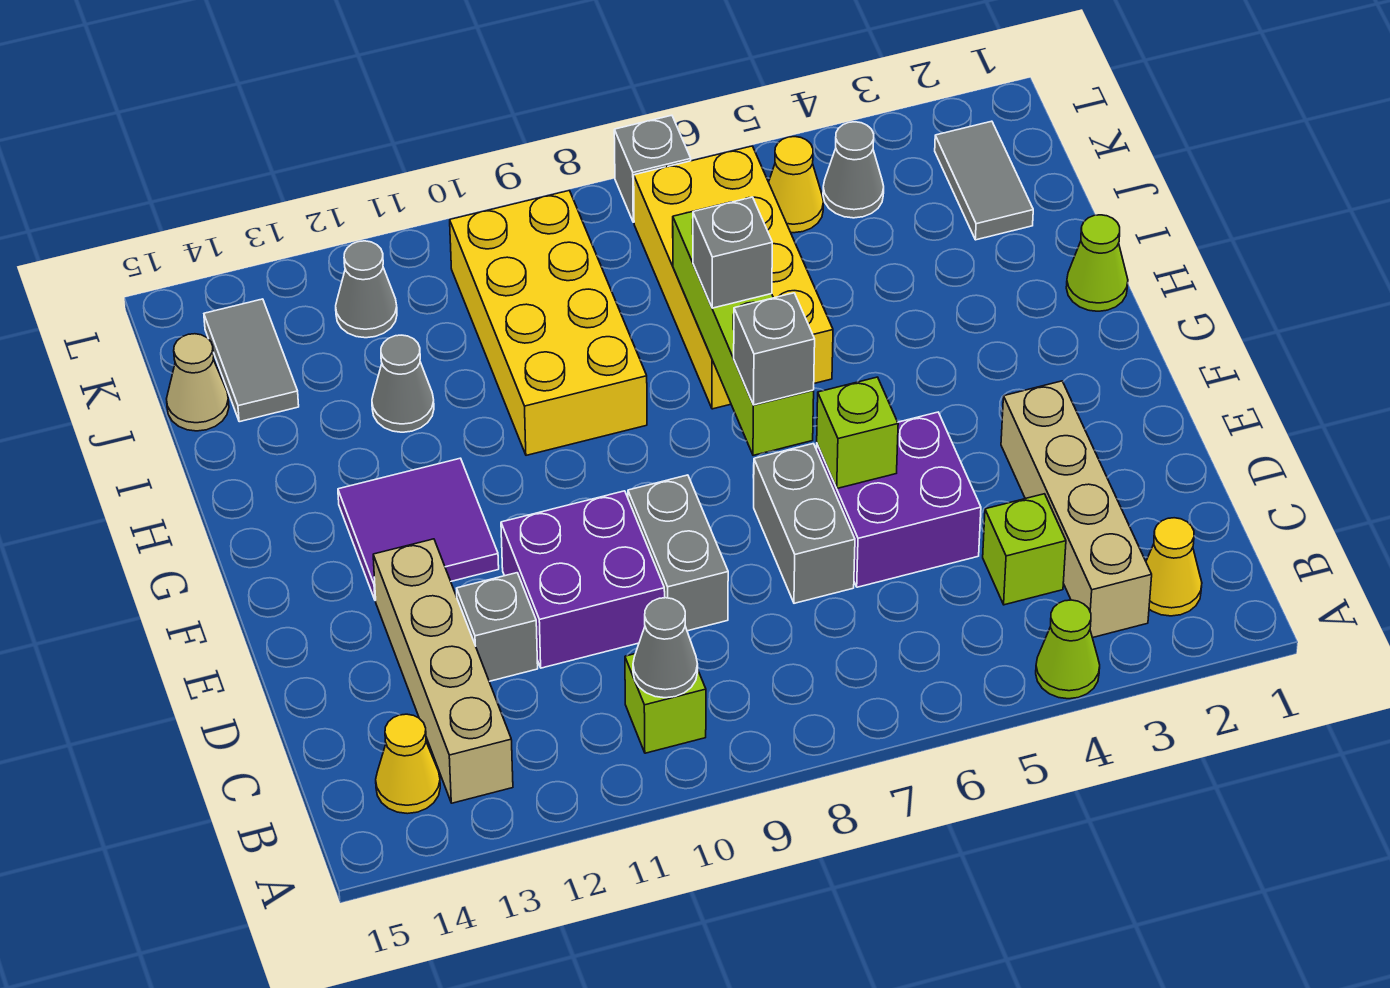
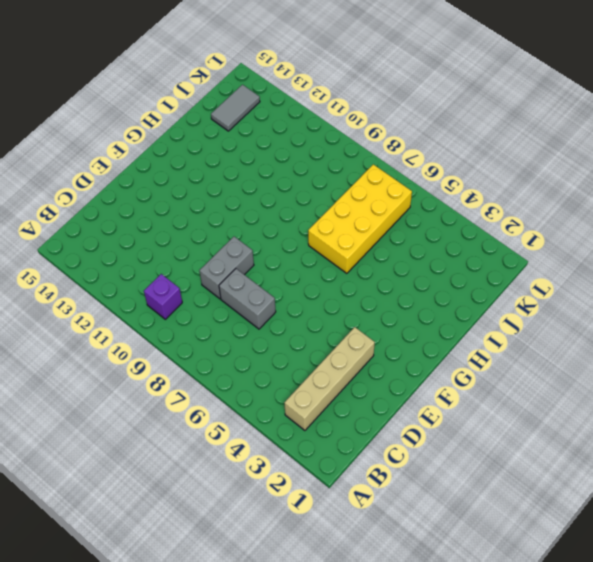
purple brick B10 level 1 -> lime brick B10 level 1
grey brick D7:D8 level 1 -> grey brick D7:E7 level 1
none -> lime cone A4 level 1
none -> yellow cone B2 level 1
none -> tan brick B13:E13 level 1

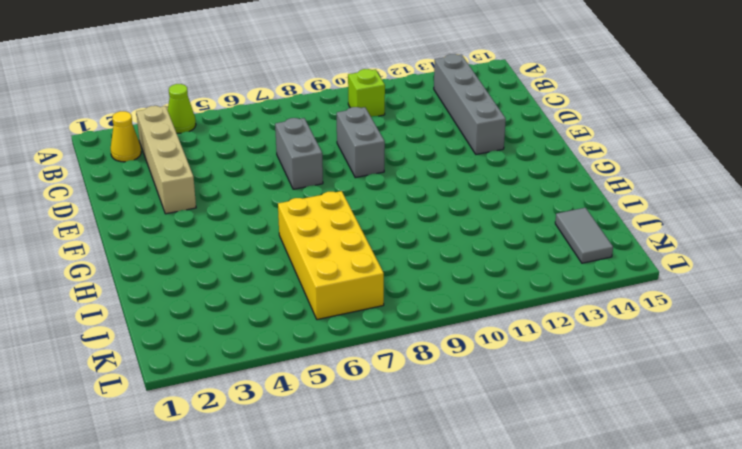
grey brick B13:E13 level 1 -> tan brick B13:E13 level 1
none -> yellow cone B14 level 1
none -> lime brick C4 level 1
none -> purple brick D5:E6 level 1

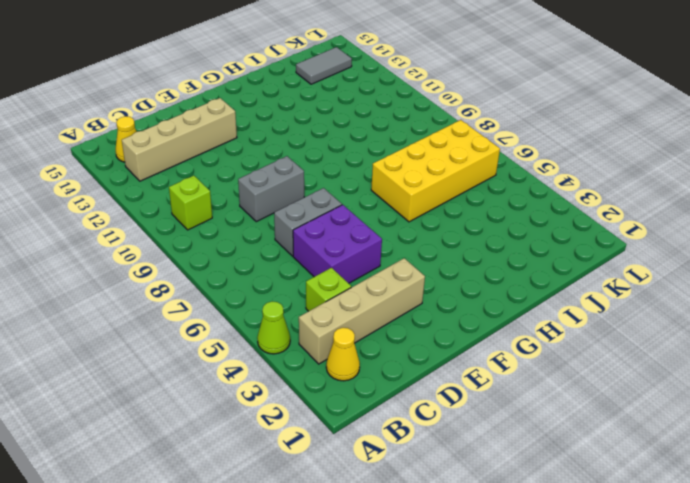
none -> purple brick D10:E11 level 1
none -> grey brick D12 level 1
none -> purple tile F12:G13 level 1

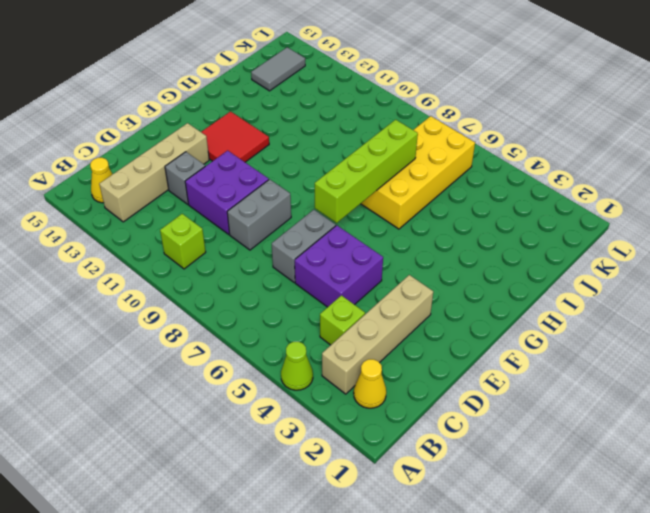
red tile F12:G13 level 1 -> purple tile F12:G13 level 1
none -> lime cone H1 level 1
none -> yellow brick H9:K10 level 1
none -> grey cone I12 level 1

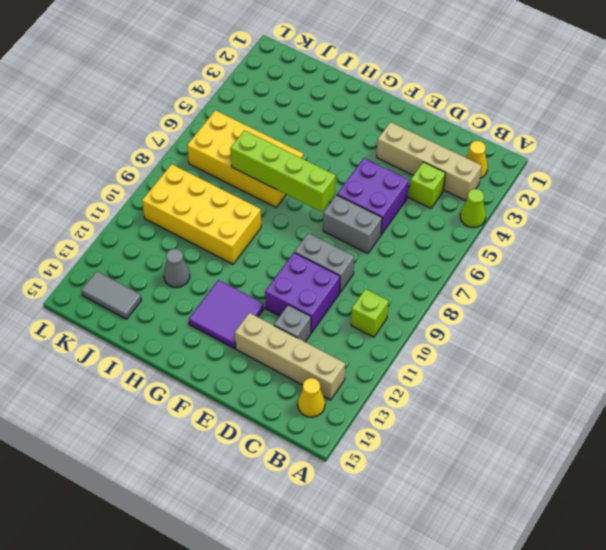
none -> lime cone H1 level 1
none -> grey tile J2:K2 level 1
none -> tan cone J15 level 1

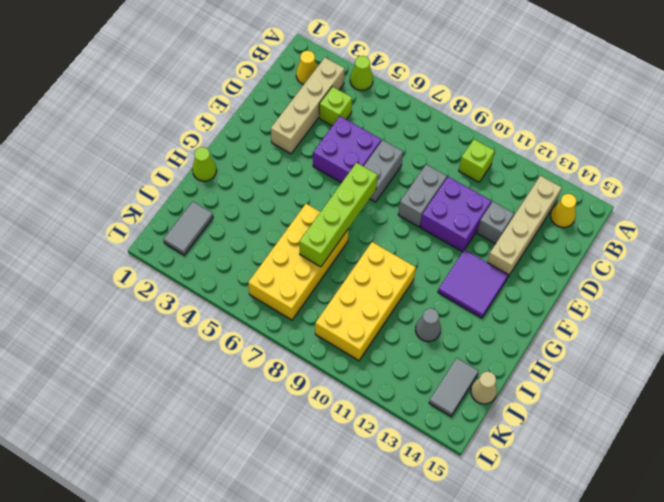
none -> grey cone K4 level 1
none -> yellow cone K5 level 1
none -> grey cone K12 level 1

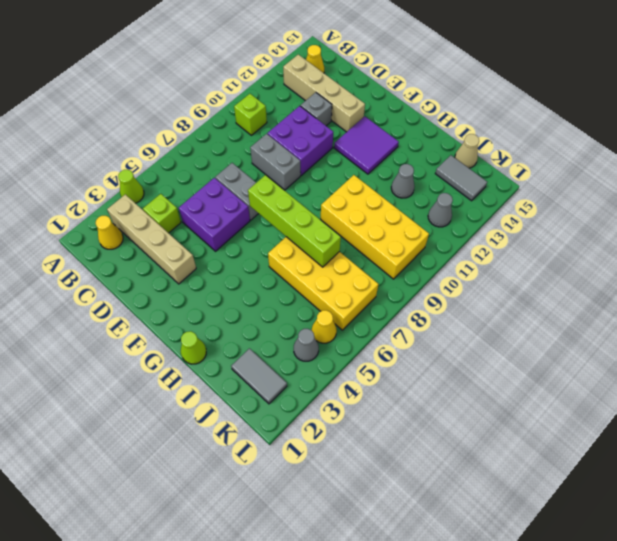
none -> grey brick L7 level 1
none -> grey cone B10 level 2
none -> lime brick E6 level 2

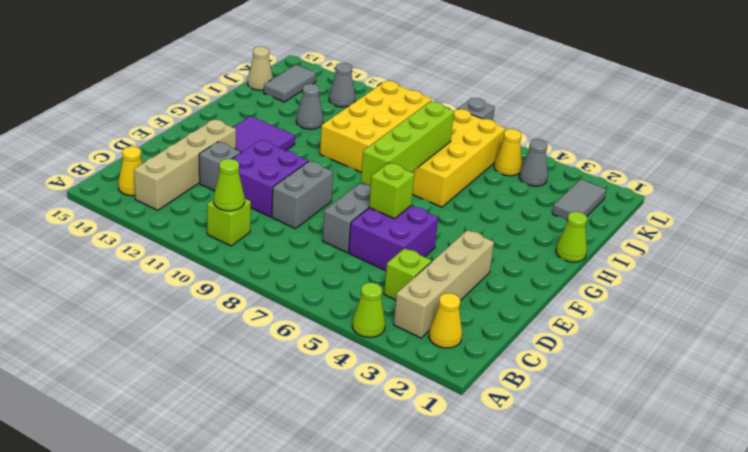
lime cone B10 level 2 -> grey cone B10 level 2
none -> grey brick F7 level 3
none -> grey brick H7 level 3

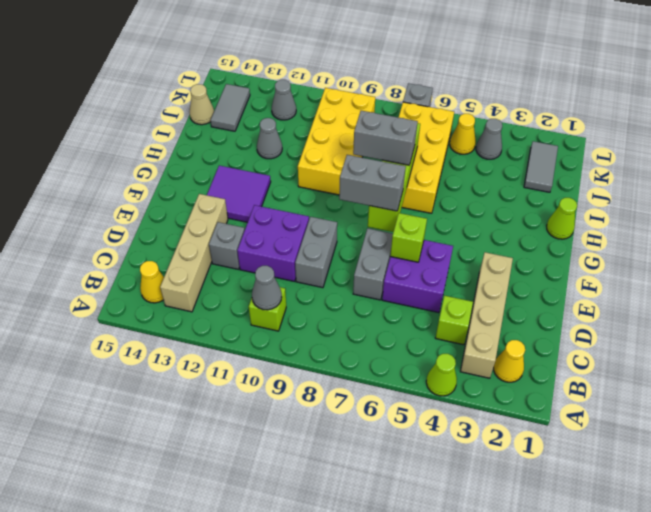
grey brick F7:F8 level 3 -> grey brick F7 level 3
grey brick H7:H8 level 3 -> grey brick H7 level 3

